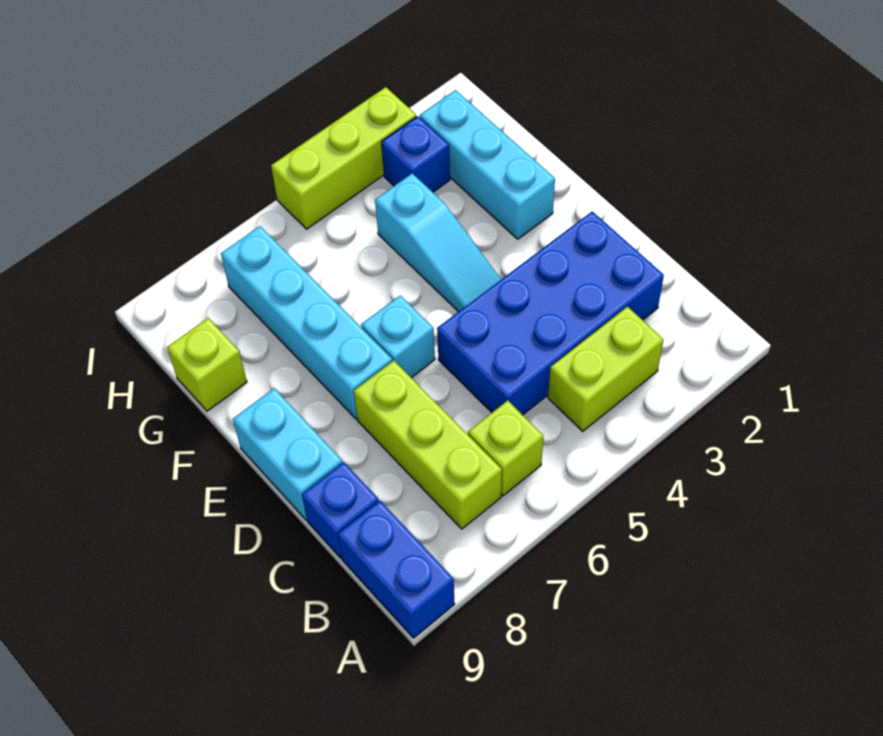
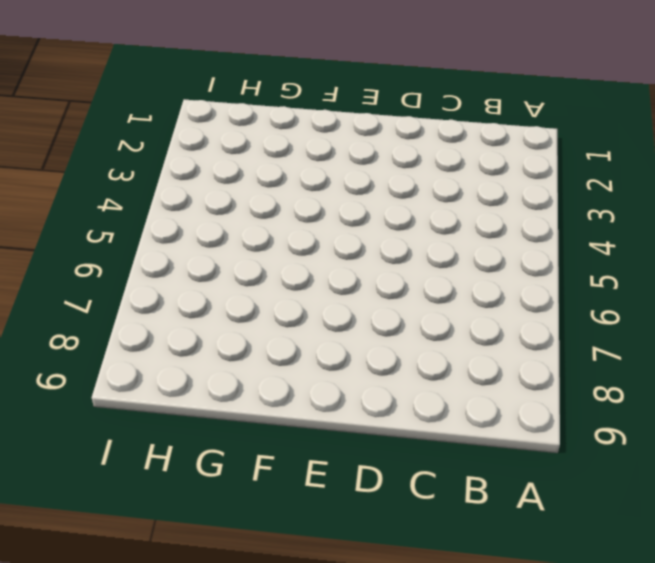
none -> blue brick A9:B9 level 1
none -> lime brick B3:B4 level 1
none -> lime brick B6 level 1

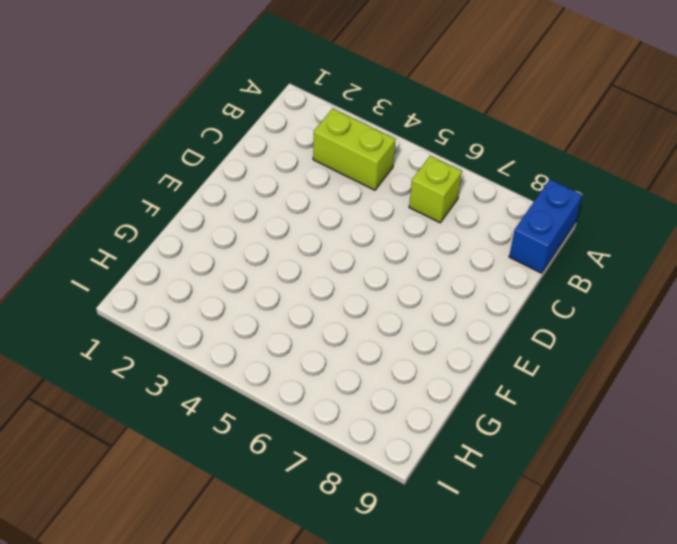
none -> lime brick B7:D7 level 1
none -> blue brick C2:D5 level 1
none -> blue brick C9 level 1

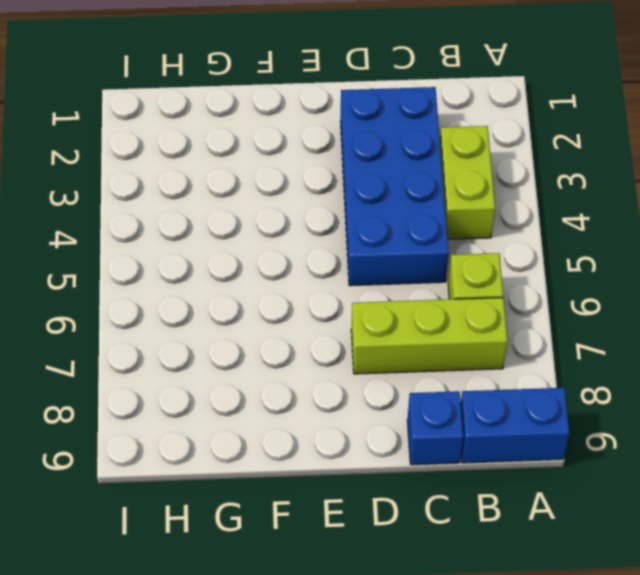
none -> cyan brick D9:E9 level 1
none -> cyan slope E4:G4 level 1 top G
none -> cyan brick E6 level 1

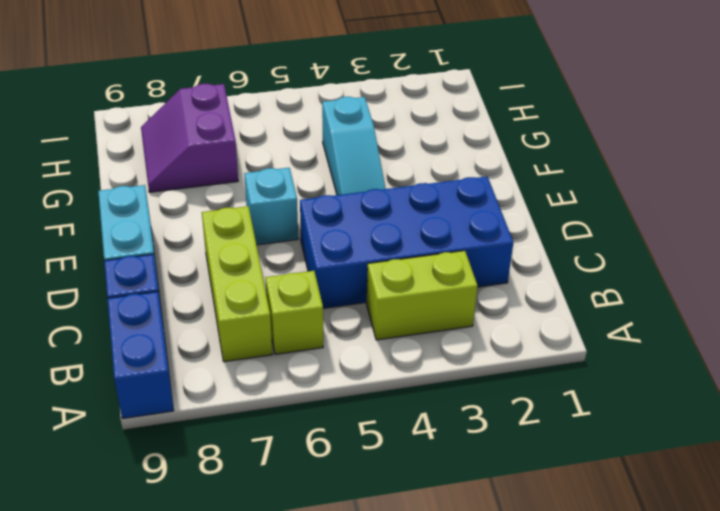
purple slope G7:H8 level 1 top 7 -> cyan brick E7:H7 level 1
none -> cyan brick F2:H2 level 1
none -> lime brick G9 level 1
none -> blue brick H3 level 1

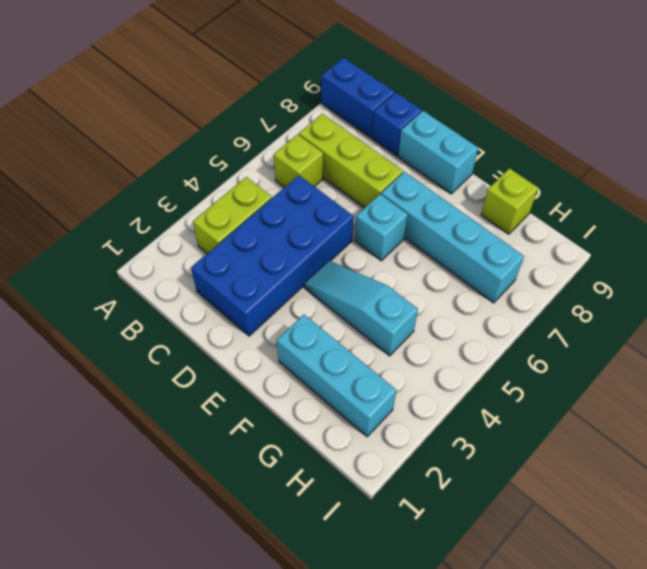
none -> blue brick H3 level 1
none -> lime brick I3:I5 level 1

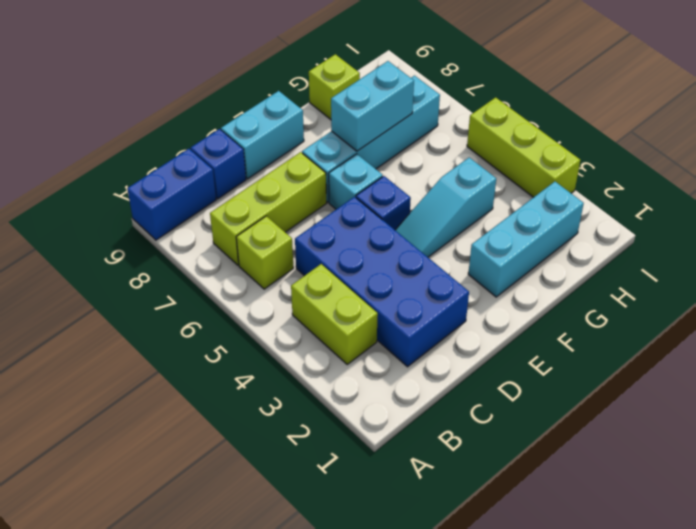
blue brick E5 level 1 -> blue brick H3 level 1
cyan brick F7:G7 level 2 -> none

